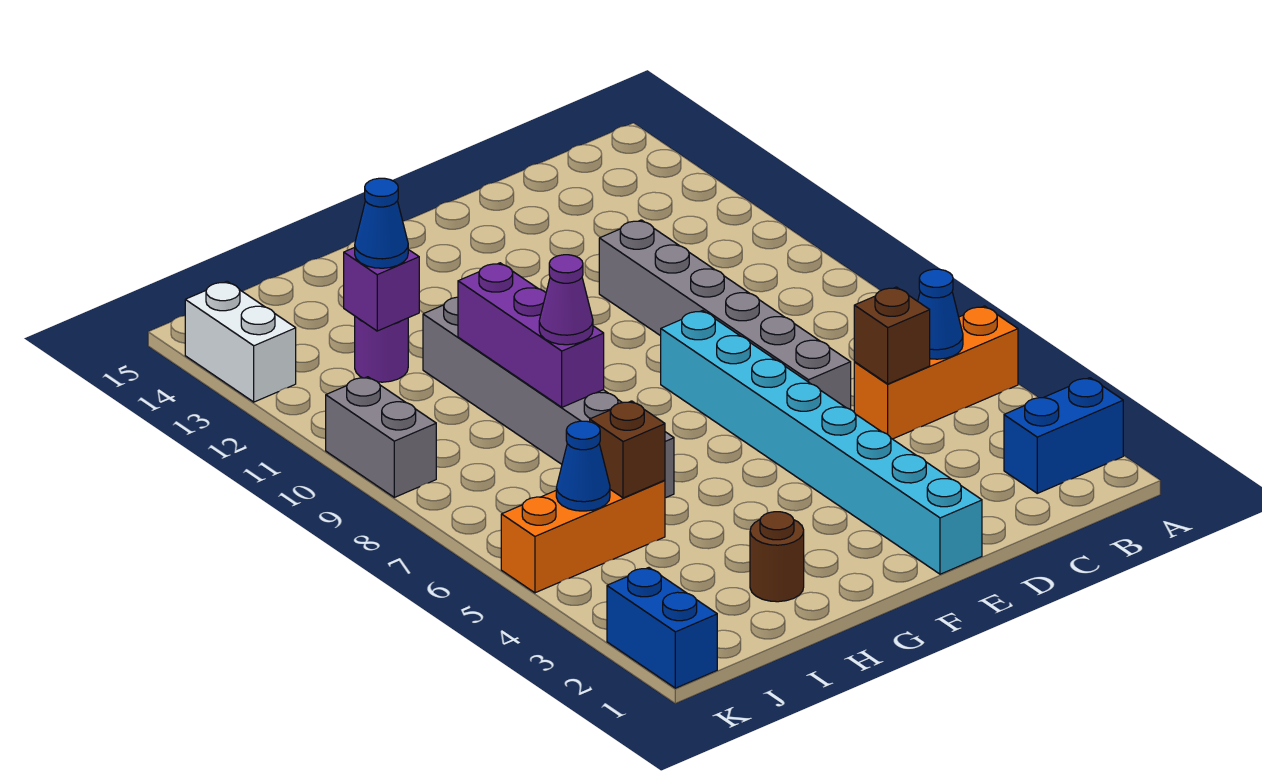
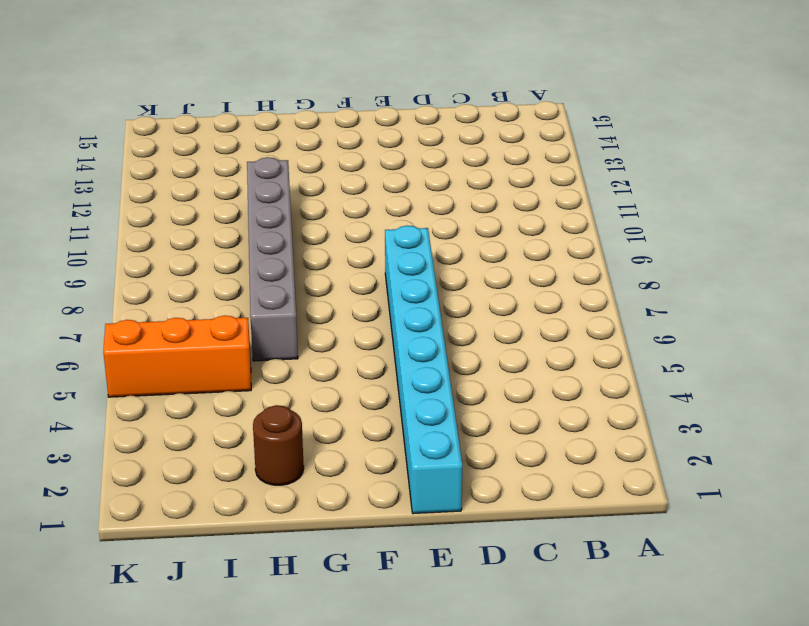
none -> blue brick A2:B2 level 1
none -> orange brick A5:C5 level 1
none -> grey brick D6:D11 level 1

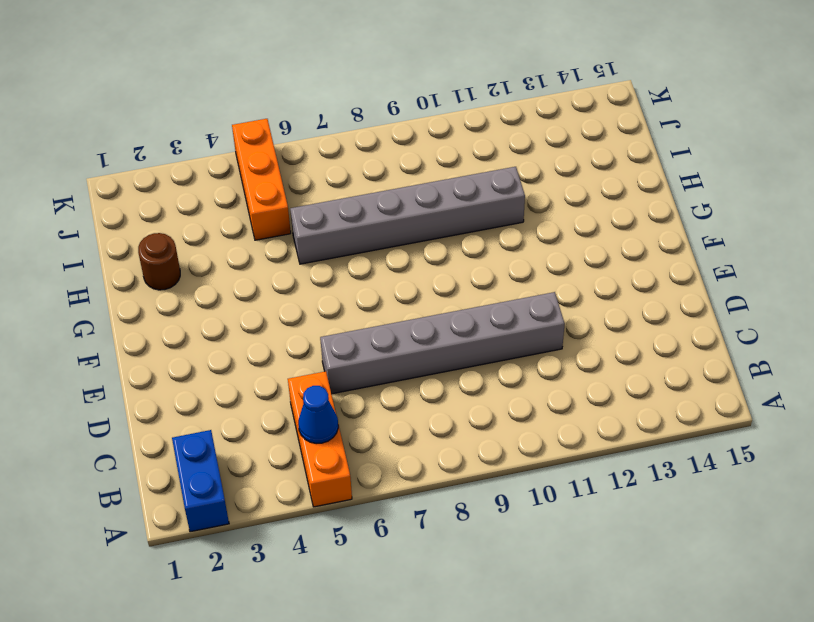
none -> cyan brick E1:E8 level 1
none -> purple round brick I12 level 1
none -> blue brick K1:K2 level 1

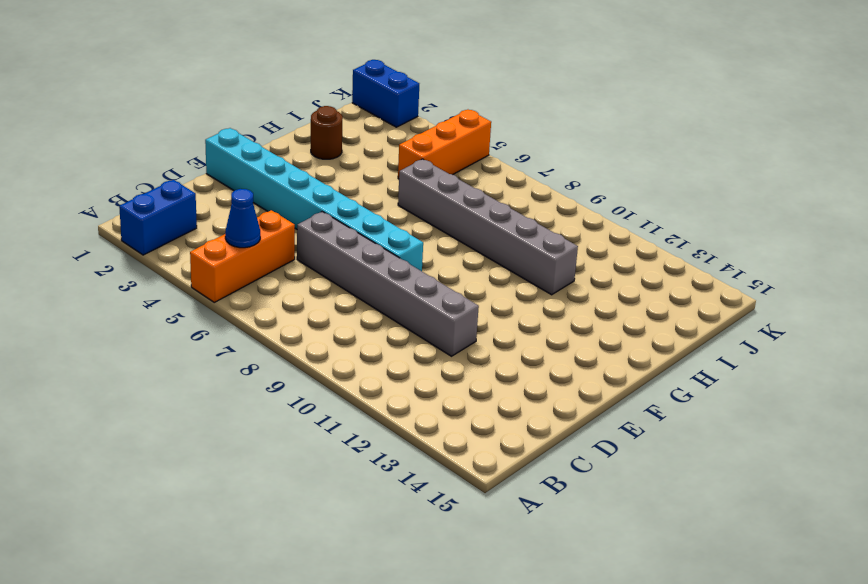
none -> purple round brick I12 level 1
none -> grey brick K9:K10 level 1
none -> white brick K13:K14 level 1

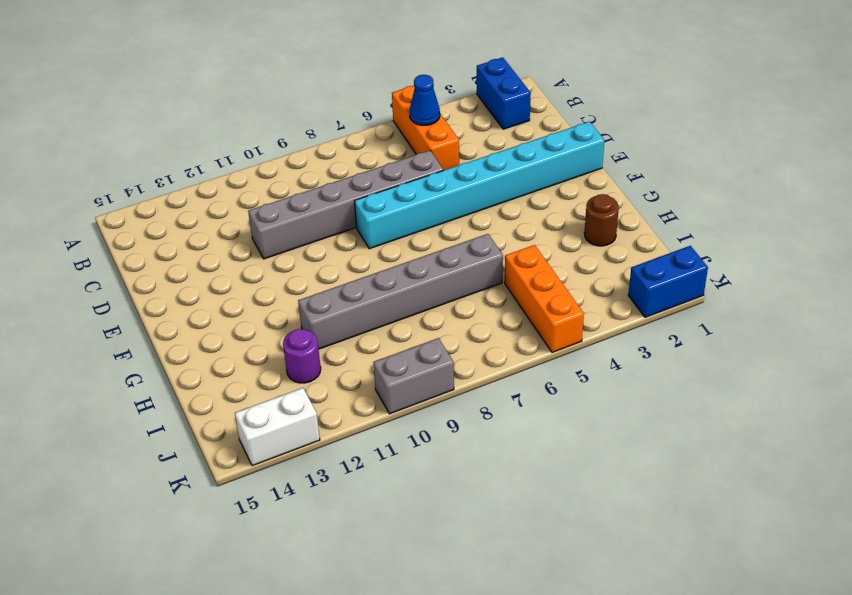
none -> brown brick C5 level 2
none -> purple brick H8:H10 level 2
none -> brown brick I5 level 2

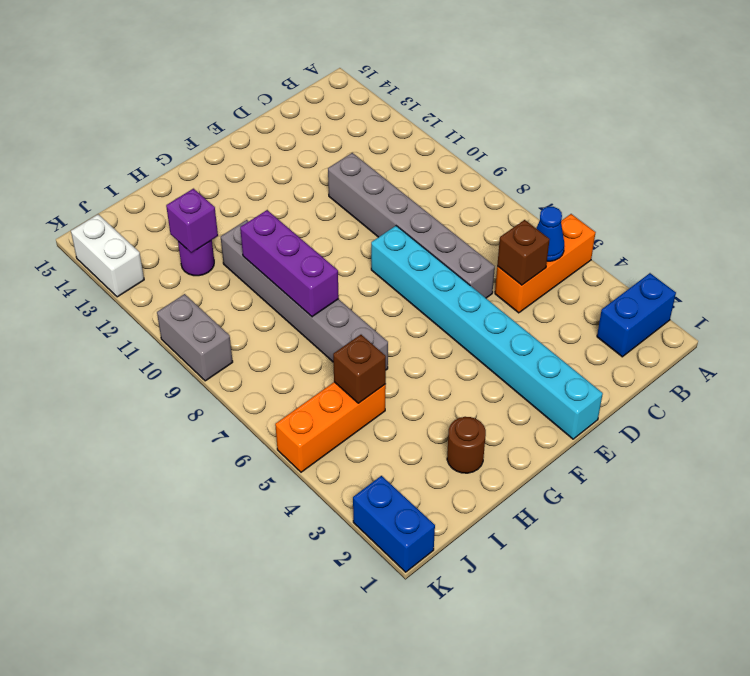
none -> blue cone J5 level 2
none -> purple cone H8 level 3
none -> blue cone I12 level 3

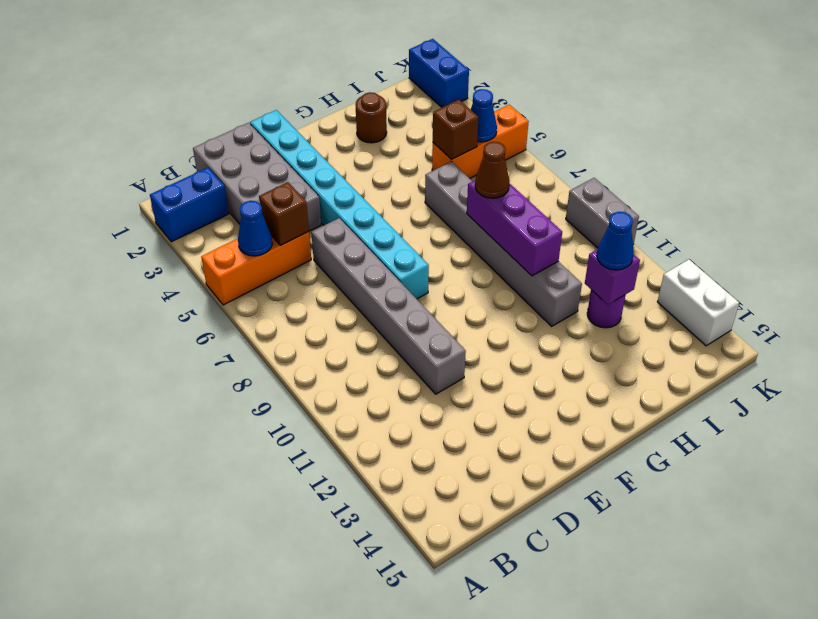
grey brick C1:D4 level 1 -> none
brown cone H8 level 3 -> purple cone H8 level 3

